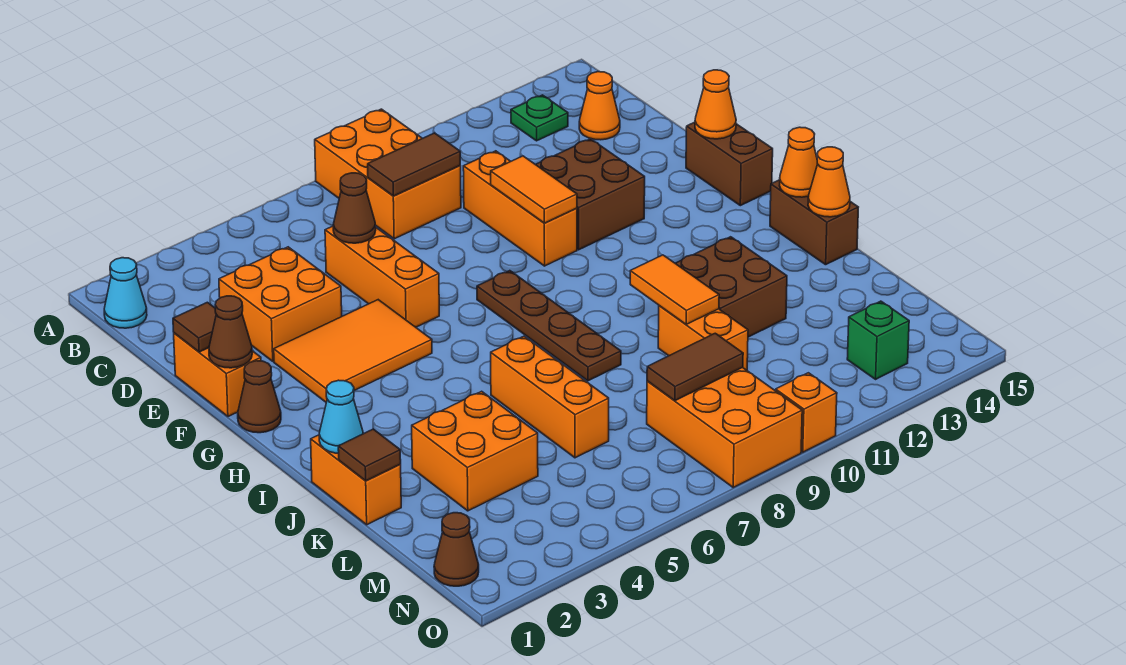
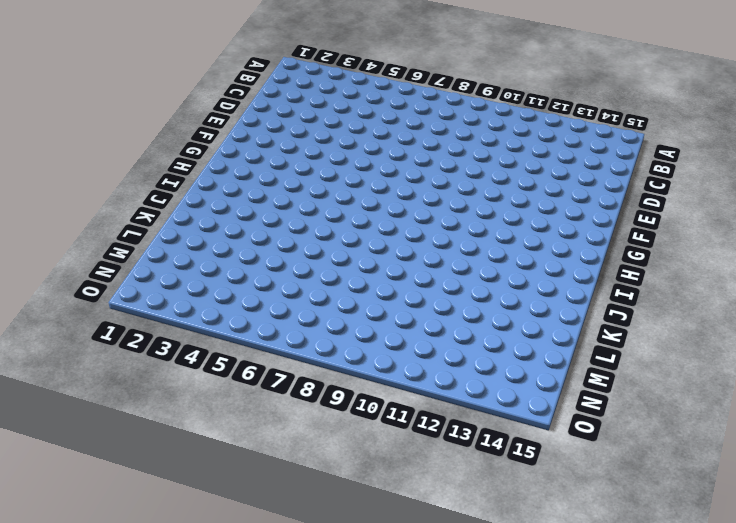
none -> orange brick A8:C9 level 1
none -> cyan cone B1 level 1
none -> green plate B13 level 1
none -> orange cone C14 level 1

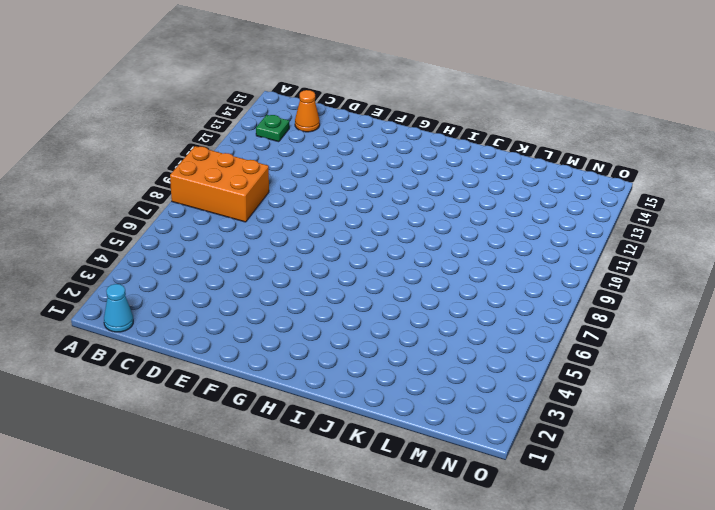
none -> orange brick D3:E4 level 1
none -> orange brick D6:F6 level 1
none -> orange brick D10:F10 level 1
none -> orange brick E1:F1 level 1

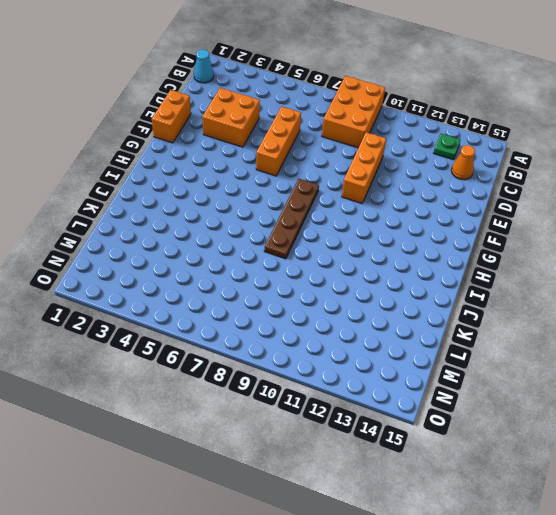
none -> brown brick E11:F12 level 1
none -> orange tile F3:G5 level 1
none -> brown brick F15:G15 level 1
none -> brown cone G1 level 1

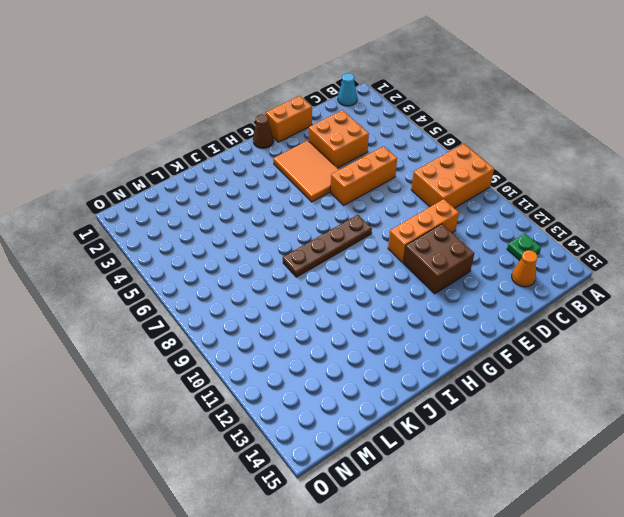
none -> brown brick F15:G15 level 1
none -> brown brick I15:J15 level 1
none -> orange brick J1:K1 level 1
none -> orange brick J6:L6 level 1

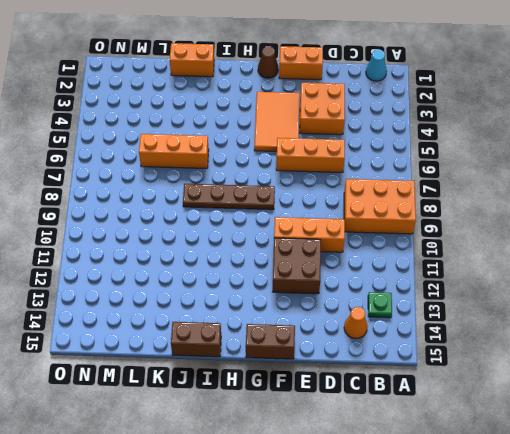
none -> brown brick J11:K12 level 1
none -> orange brick K3:L4 level 1
none -> orange brick K10:L10 level 1
none -> orange brick M8:O9 level 1

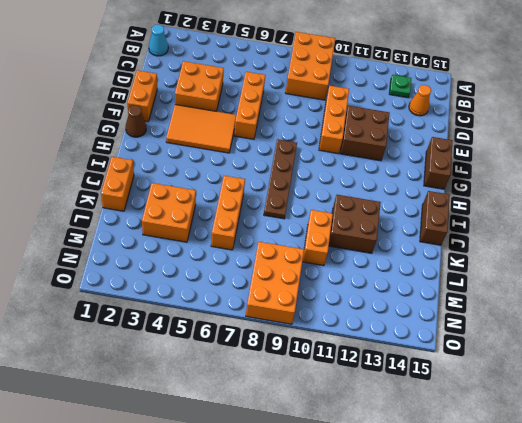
none -> brown cone N1 level 1
none -> green brick N13 level 1
none -> orange brick O10 level 1
none -> brown tile C8:C9 level 2

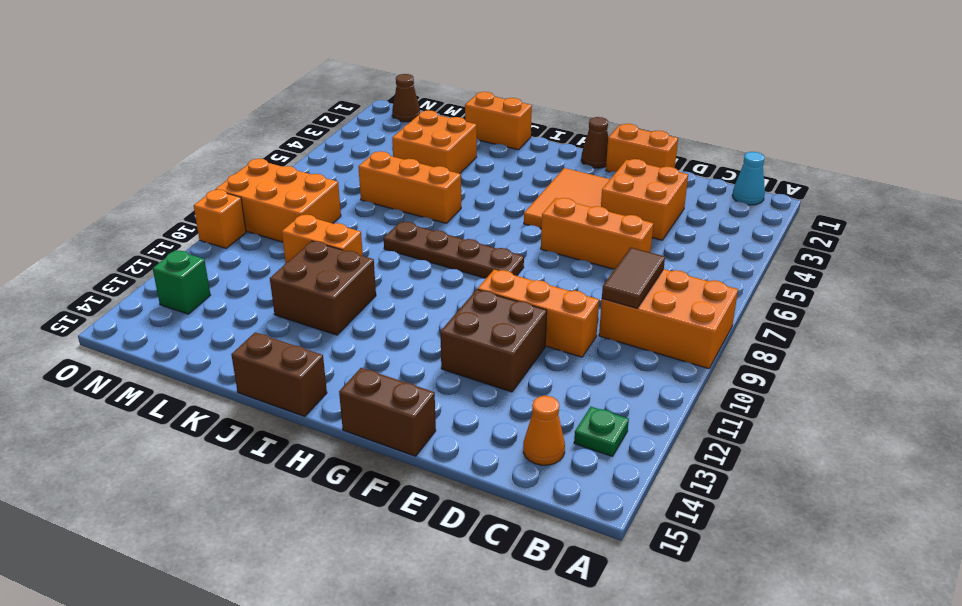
none -> brown cone D6 level 2
none -> brown tile E1 level 2
none -> orange tile E10:F10 level 2
none -> brown cone F1 level 2

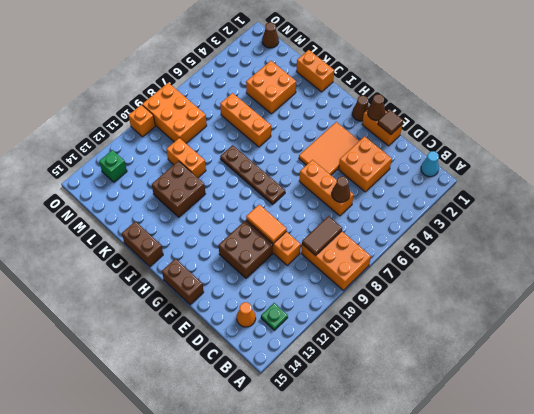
none -> orange cone F15 level 2
none -> orange cone I15 level 2
none -> cyan cone J1 level 2
none -> orange tile J10:K10 level 2

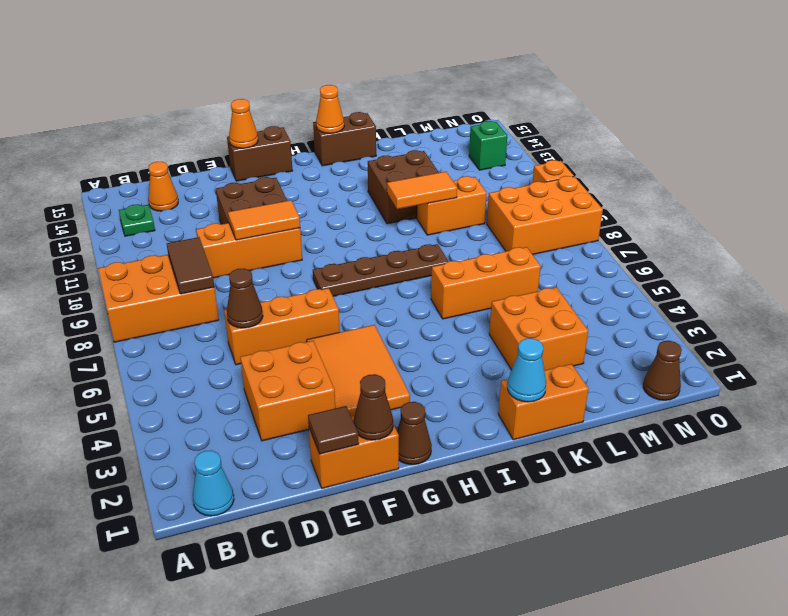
none -> orange cone J15 level 2
none -> brown tile K1 level 2
none -> brown tile M8:M9 level 2

